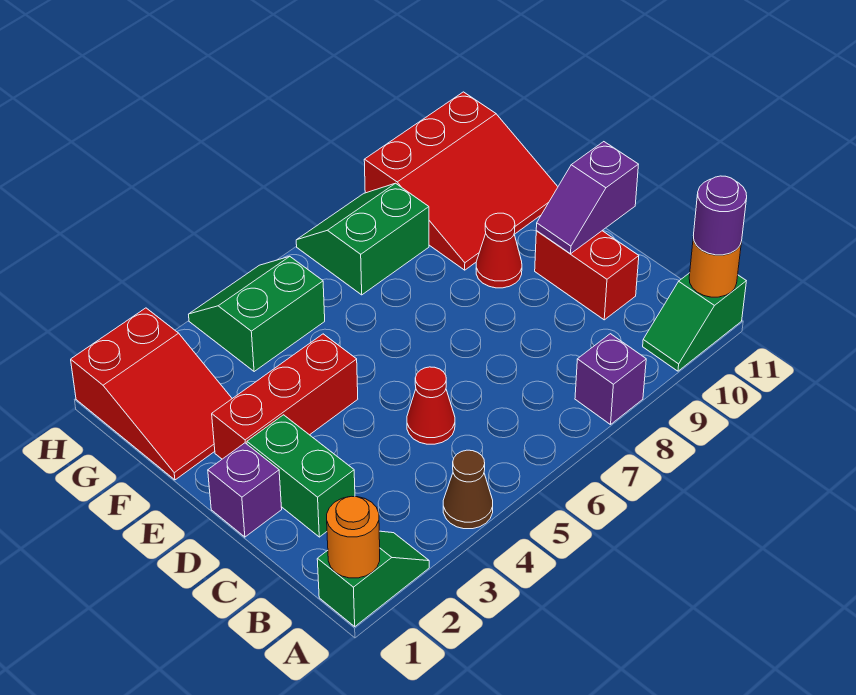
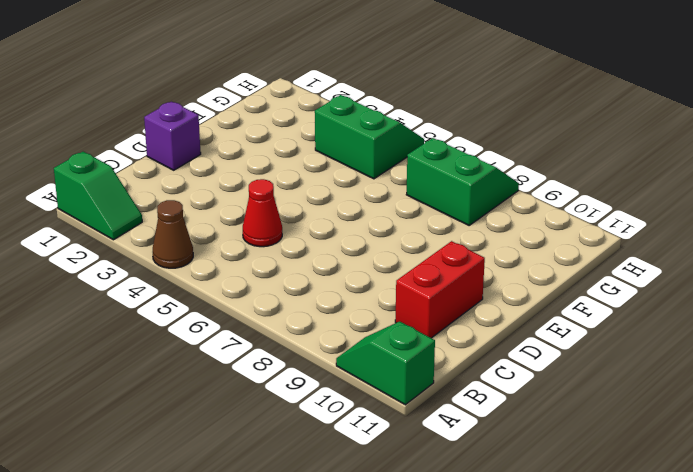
none -> purple brick A8 level 1
none -> green brick C2:D2 level 1
none -> red brick E2:E4 level 1

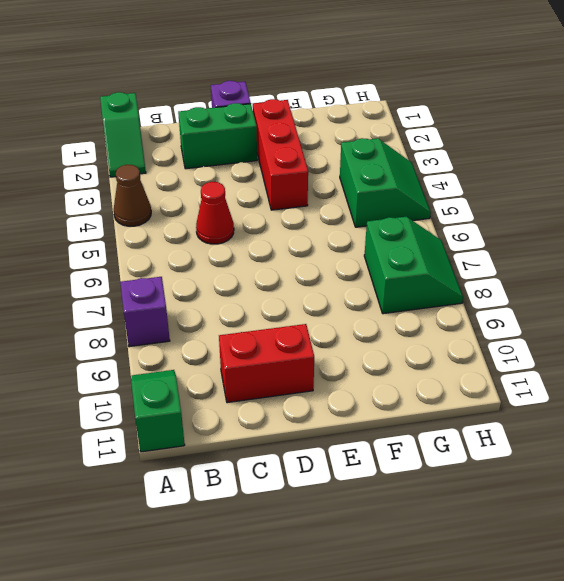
none -> red cone E9 level 1
none -> red slope F1:H2 level 1 top H
none -> red slope F9:H11 level 1 top H

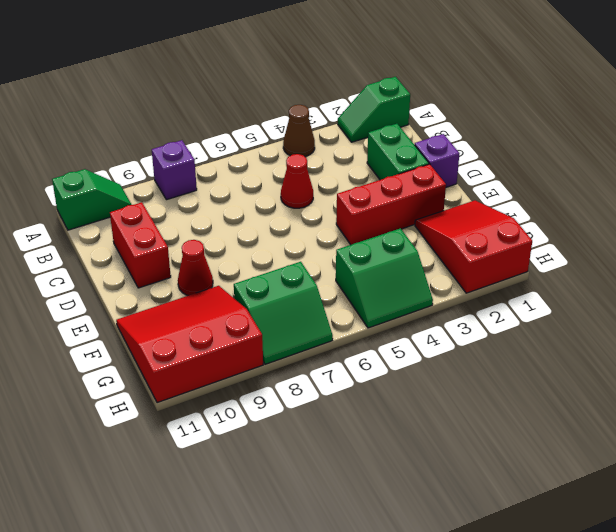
none -> orange round brick A1 level 2
none -> orange round brick A11 level 2
none -> purple slope D10:D11 level 2 top 11

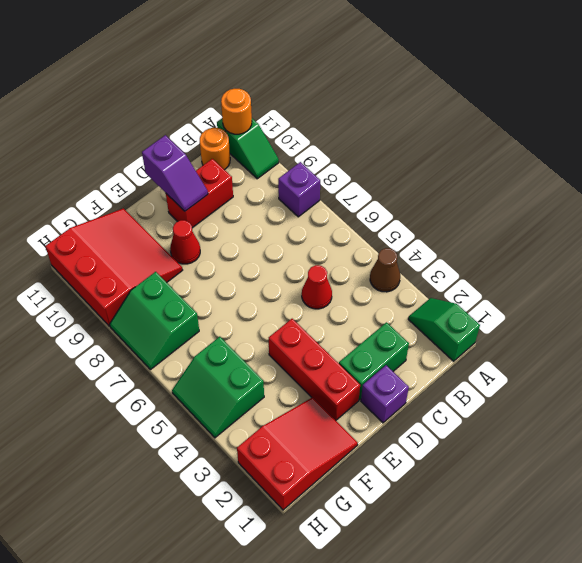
orange round brick B11 level 1 -> orange round brick A1 level 2
none -> purple round brick A11 level 3

